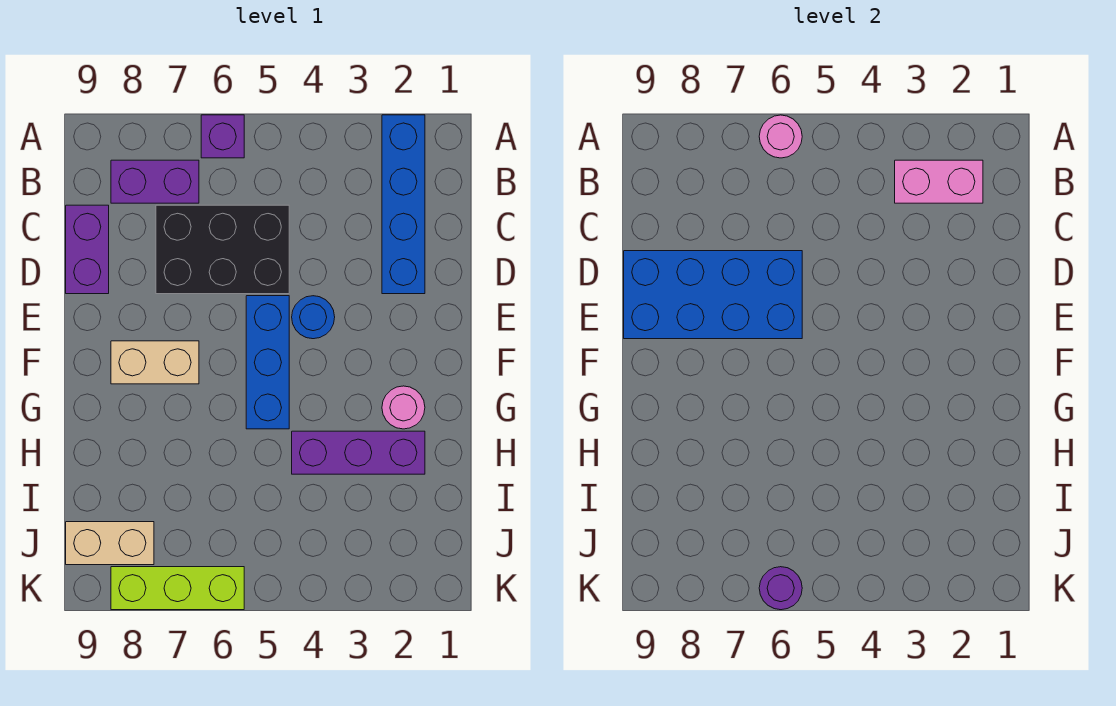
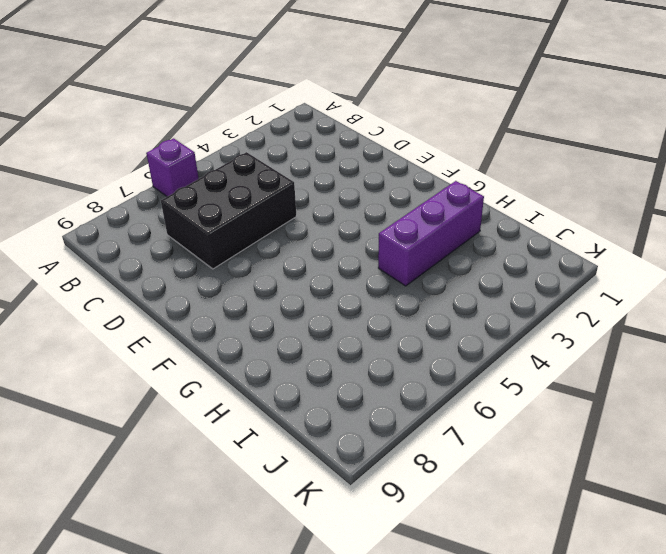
none -> blue brick A2:D2 level 1
none -> purple brick B7:B8 level 1
none -> purple brick C9:D9 level 1

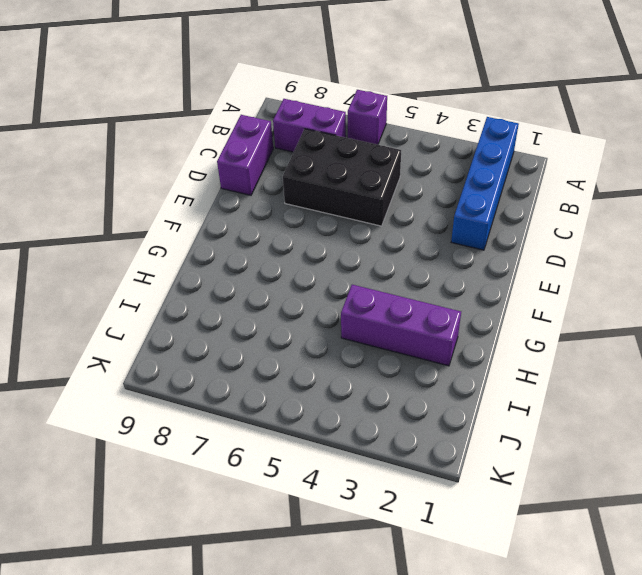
none -> blue round brick E4 level 1
none -> blue brick E5:G5 level 1
none -> tan brick F7:F8 level 1

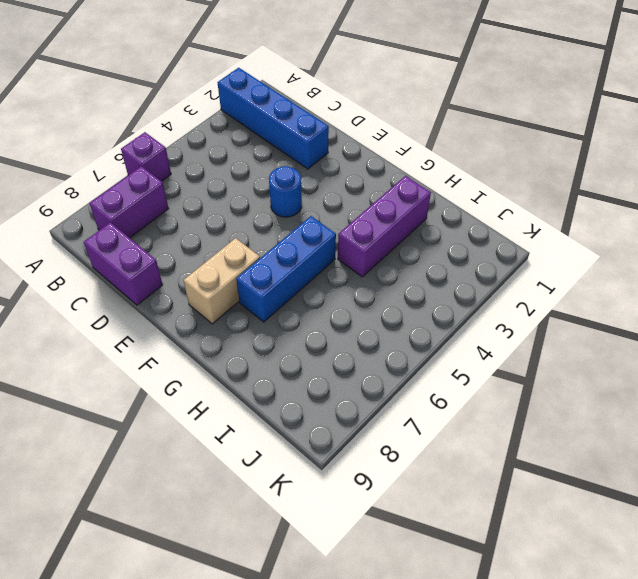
blue brick G5:G7 level 1 -> blue brick E5:G5 level 1
none -> black brick C5:D7 level 1
none -> pink round brick G2 level 1
none -> tan brick J8:J9 level 1

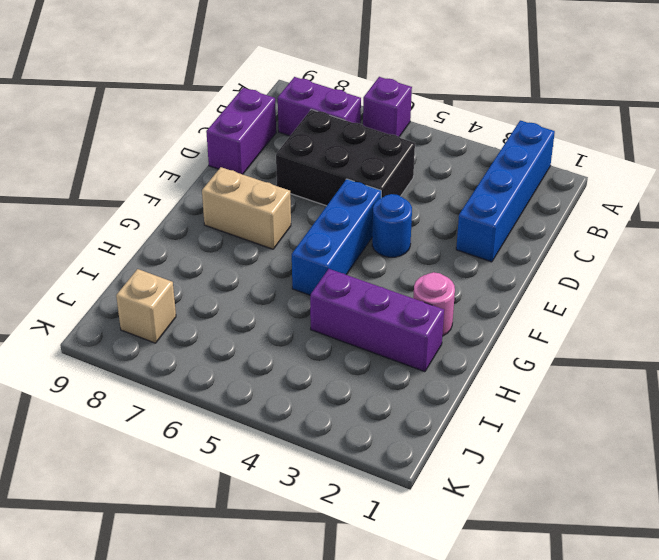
tan brick J8 level 1 -> tan brick J8:J9 level 1
none -> lime brick K6:K8 level 1
none -> pink round brick A6 level 2
none -> pink brick B2:B3 level 2

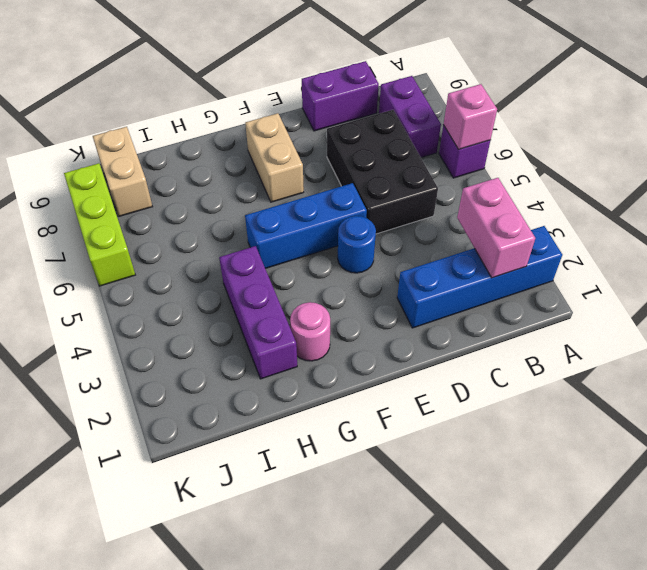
pink brick A6 level 2 -> pink round brick A6 level 2
none -> blue brick D6:E9 level 2
none -> purple round brick K6 level 2

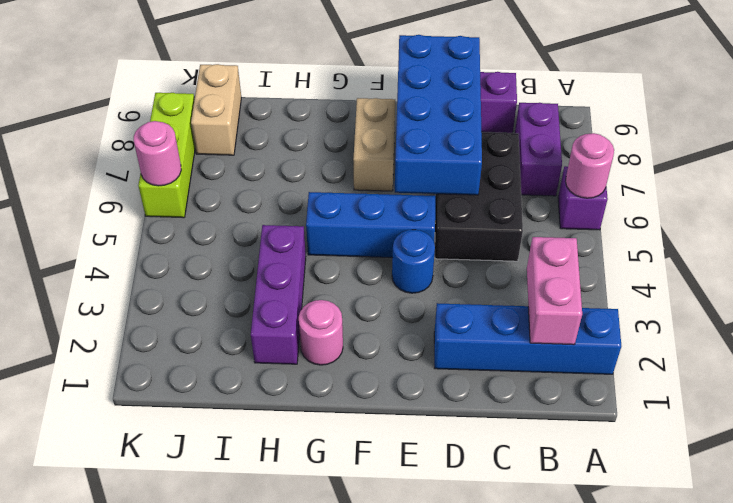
pink round brick K6 level 2 -> purple round brick K6 level 2

